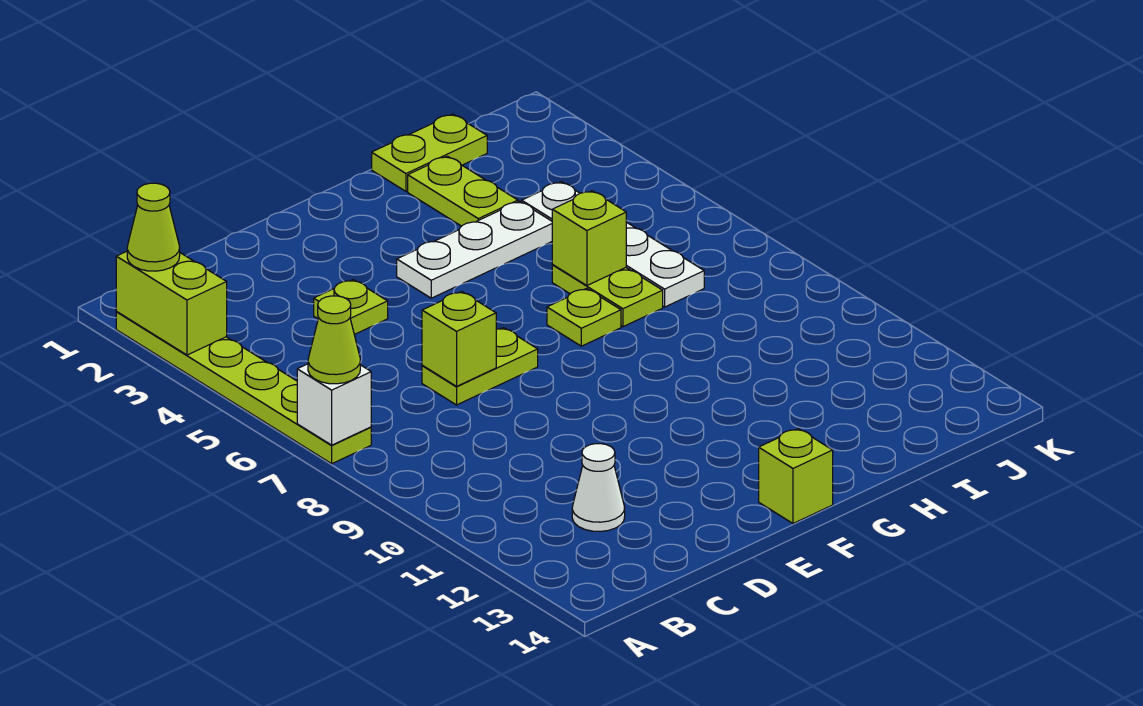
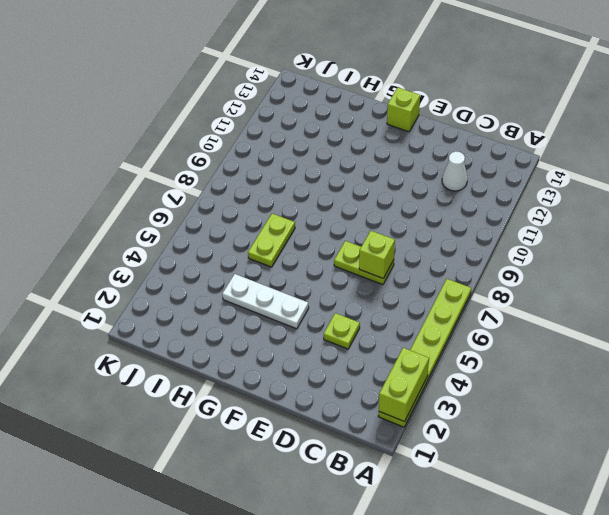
none -> lime plate G7 level 1
none -> lime plate H1:I1 level 1
none -> lime plate H2:H3 level 1

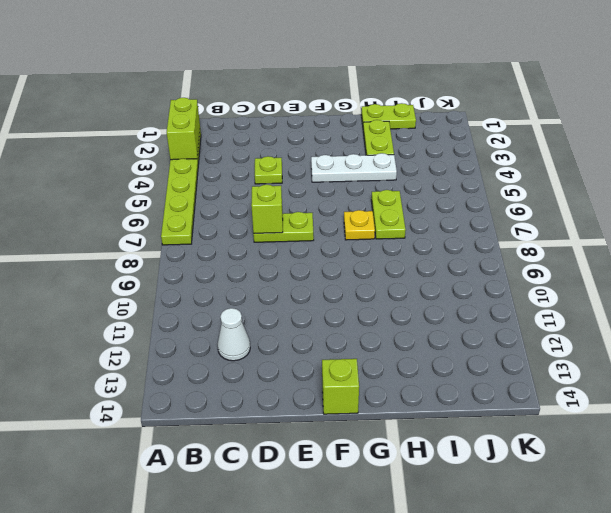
yellow plate G7 level 1 -> lime plate G7 level 1
none -> white plate I4:I7 level 1
none -> white brick A7 level 2
none -> lime brick H6 level 2

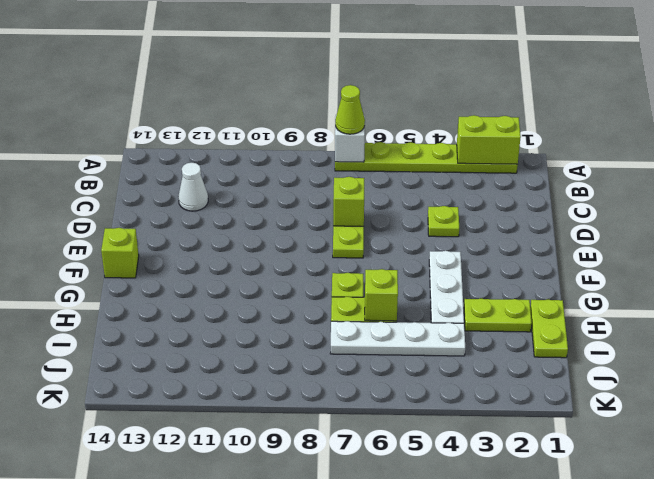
none -> lime cone A2 level 3

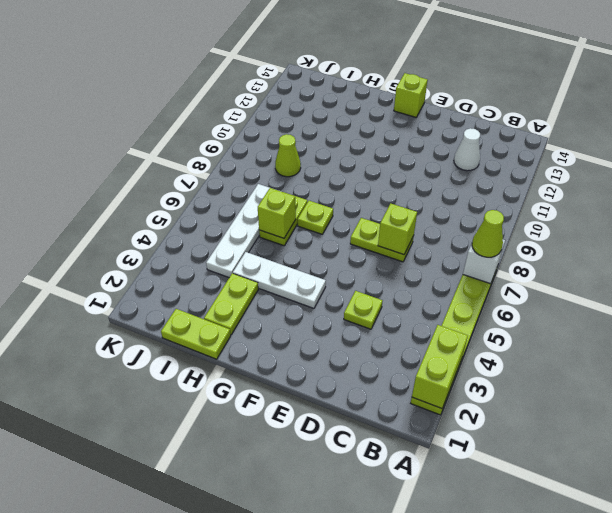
lime cone I9 level 1 -> lime cone A2 level 3

